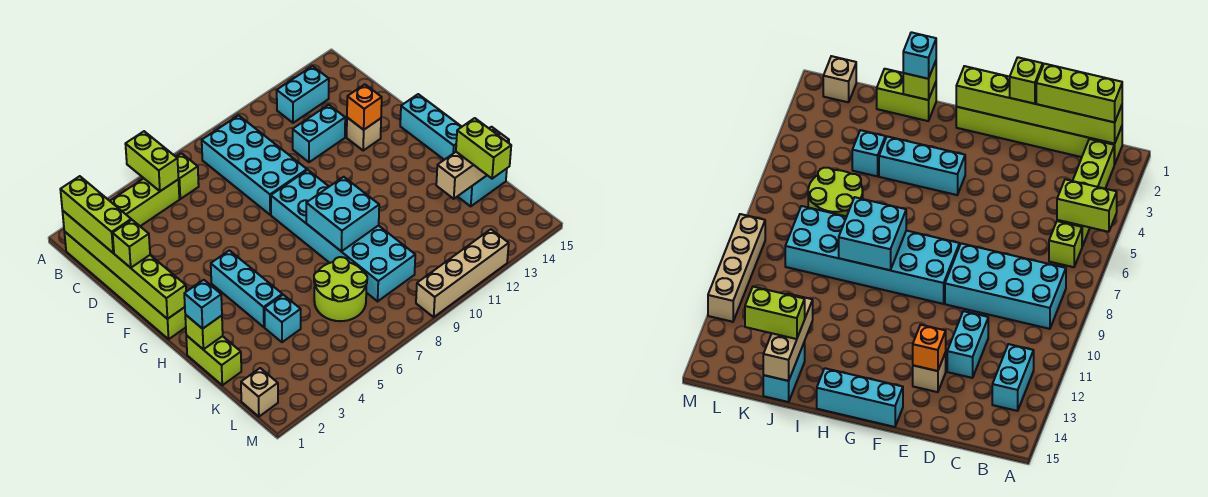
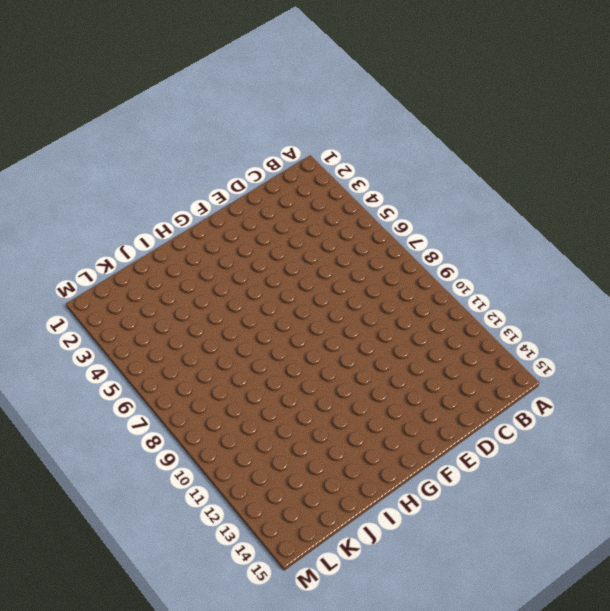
none -> lime brick B1:G1 level 1
none -> lime brick B2:B5 level 1
none -> lime brick B6 level 1

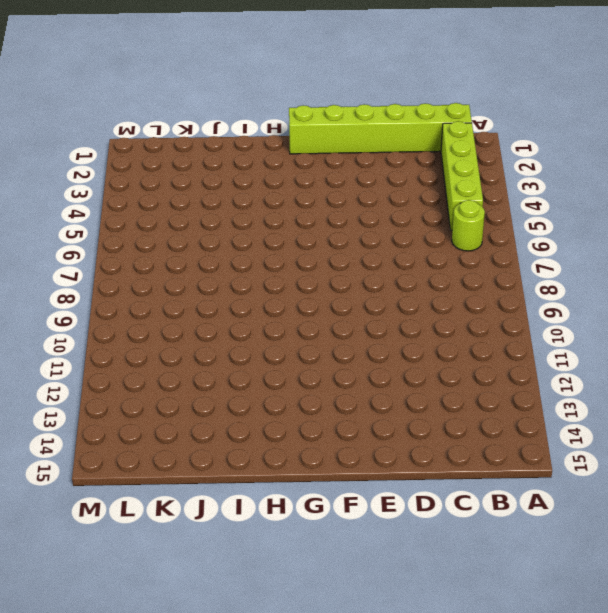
lime round brick B6 level 1 -> lime brick B6 level 1
none -> cyan brick B8:E9 level 1
none -> cyan brick B12:B13 level 1
none -> cyan brick D11:D12 level 1

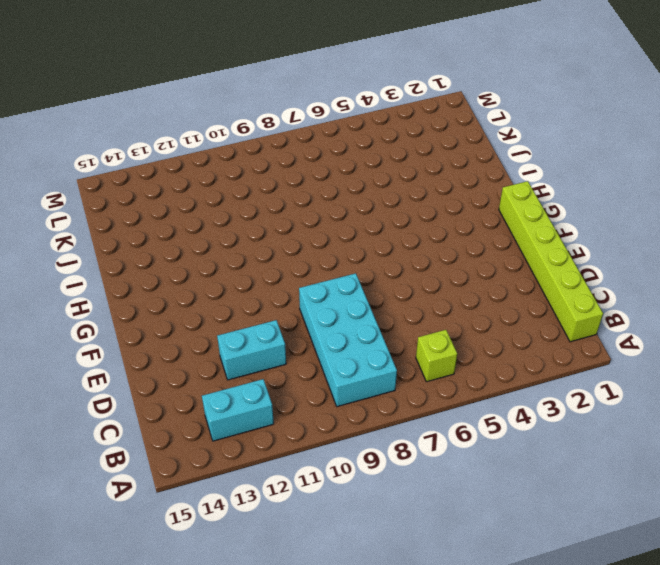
none -> lime brick B2:B5 level 1
none -> tan brick E13 level 1
none -> cyan brick F8:K9 level 1

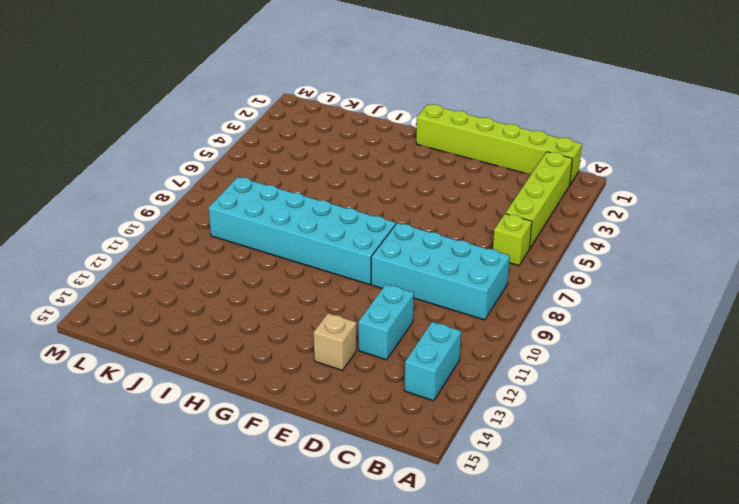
none -> cyan brick F15:H15 level 1
none -> cyan brick G4:I4 level 1
none -> lime brick I1:J1 level 1

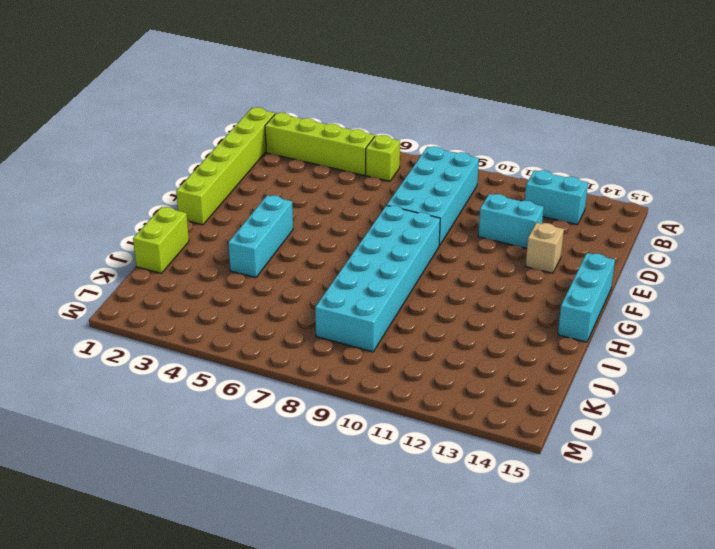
none -> cyan brick J4 level 1
none -> lime round brick J6:K7 level 1
none -> cyan brick J14:J15 level 1

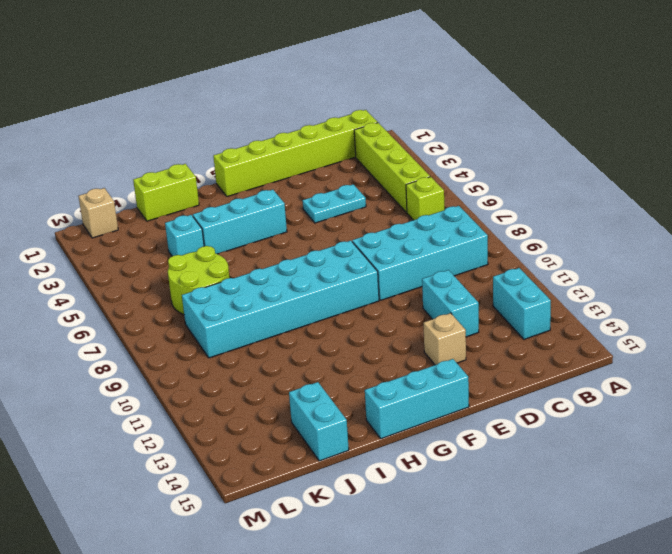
cyan plate D4:E4 level 1 -> none
none -> tan brick M9:M12 level 1
none -> lime brick A5:B5 level 2
none -> lime brick B1:G1 level 2

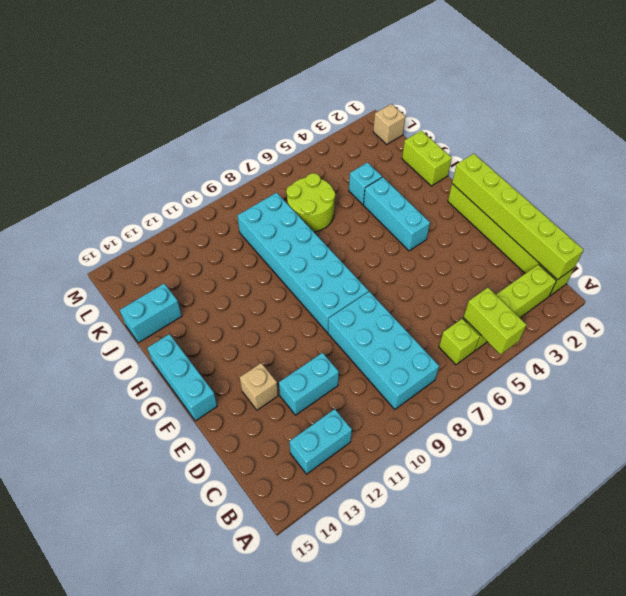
none -> tan brick M9:M12 level 1
none -> orange brick E13 level 2
none -> cyan brick H8:I9 level 2

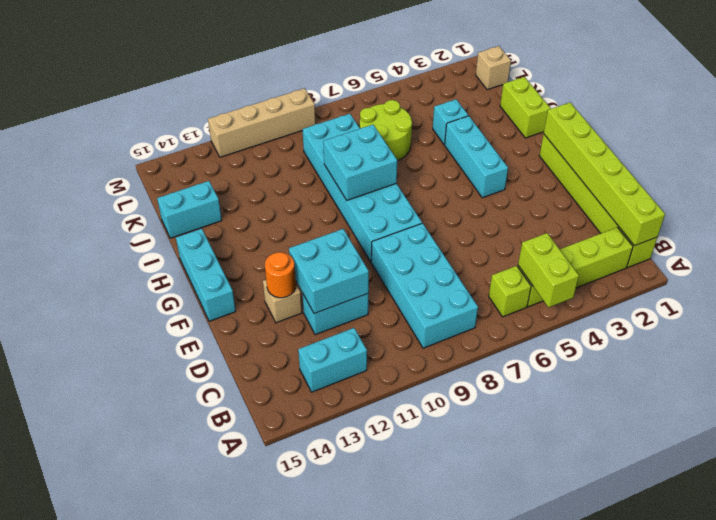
cyan brick D11:E12 level 2 -> none
orange round brick E13 level 2 -> orange brick E13 level 2
none -> lime brick I1 level 2
none -> tan brick J13:J15 level 2
none -> lime brick B1:D1 level 3

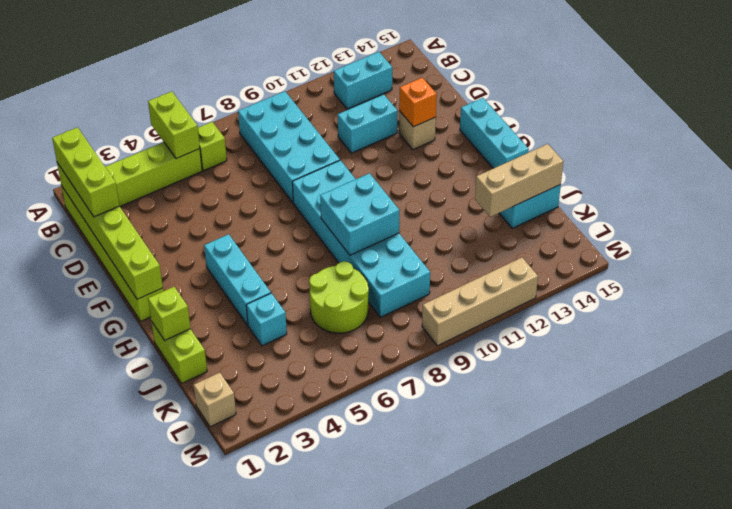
none -> lime brick E1 level 3
none -> cyan brick I1 level 3
none -> lime brick J14:K14 level 3

